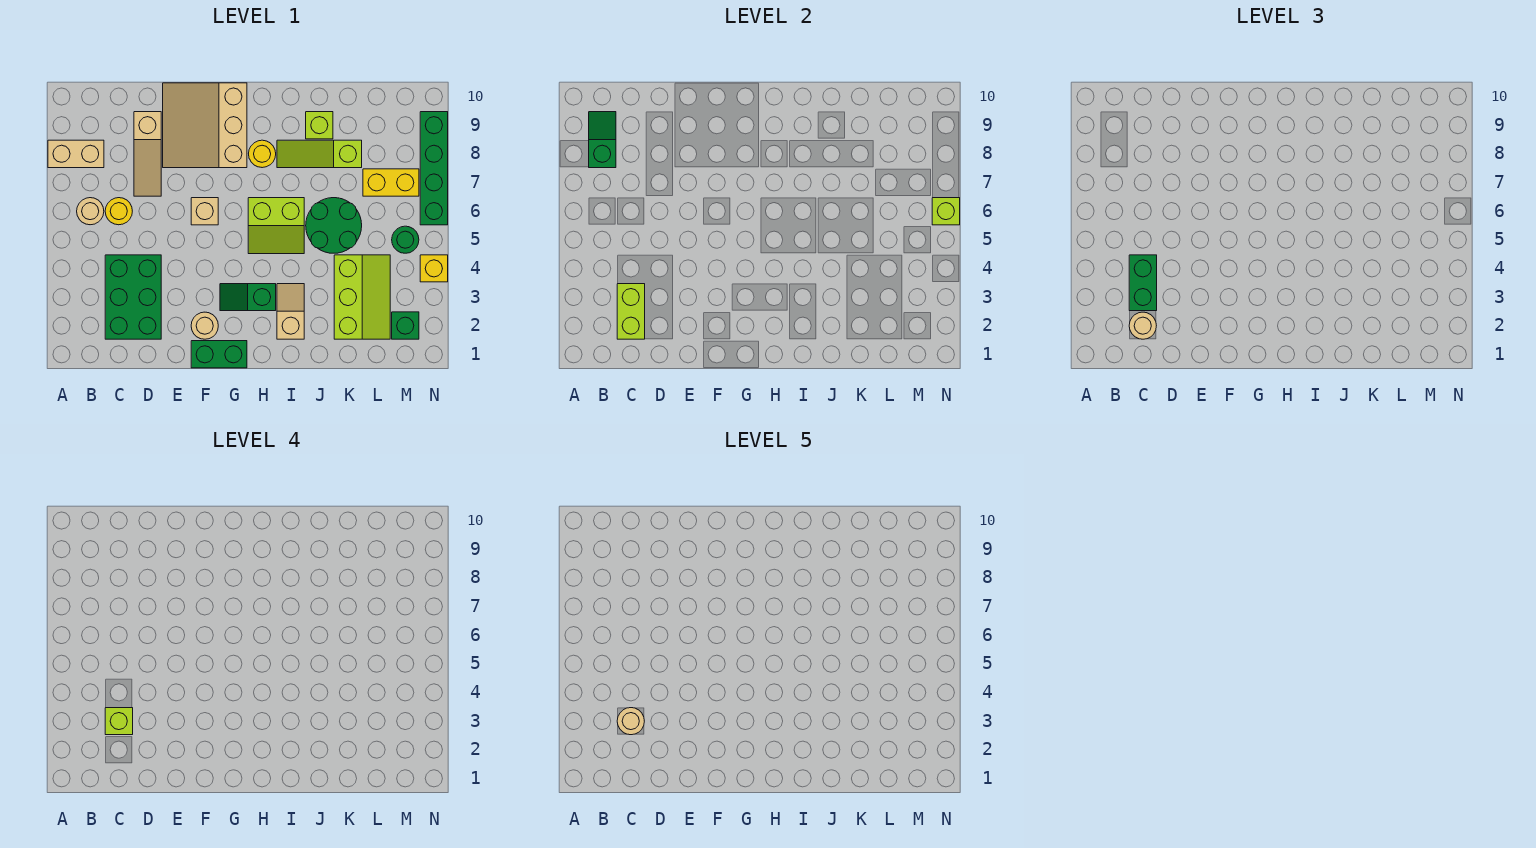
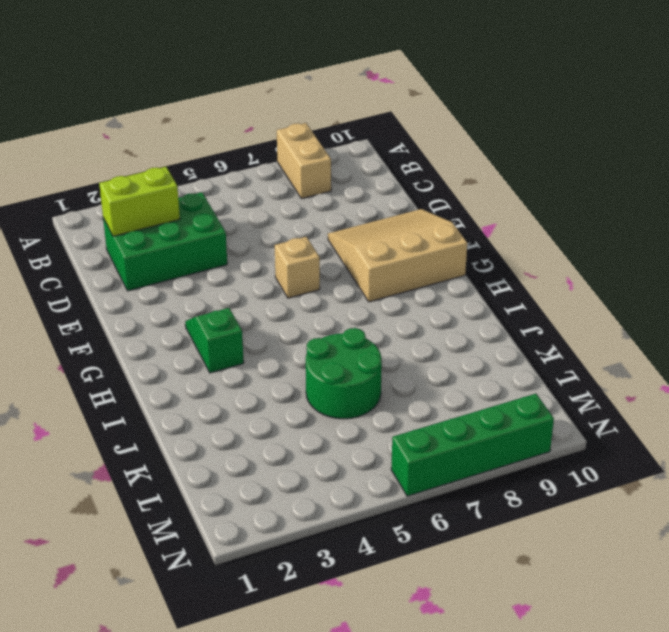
none -> tan round brick B6 level 1
none -> yellow round brick C6 level 1
none -> tan slope D7:D9 level 1 top 9

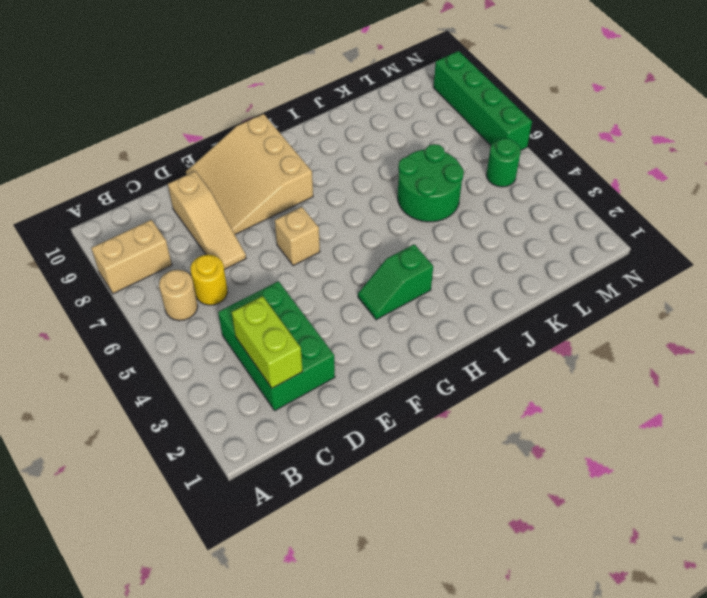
none -> green brick F1:G1 level 1
none -> tan round brick F2 level 1
none -> lime slope H5:I6 level 1 top 6

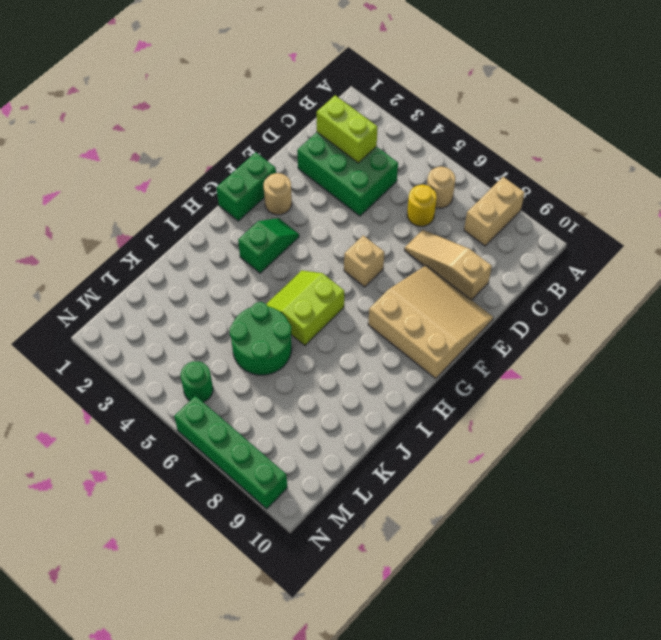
none -> yellow round brick H8 level 1
none -> tan slope I2:I3 level 1 top 2
none -> lime slope I8:K8 level 1 top K

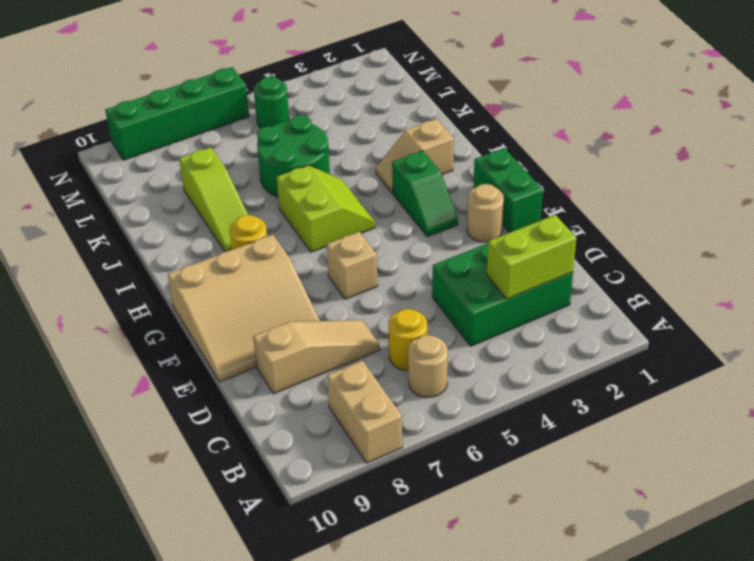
none -> lime brick J9 level 1
none -> lime slope K2:L4 level 1 top K
none -> yellow brick L7:M7 level 1

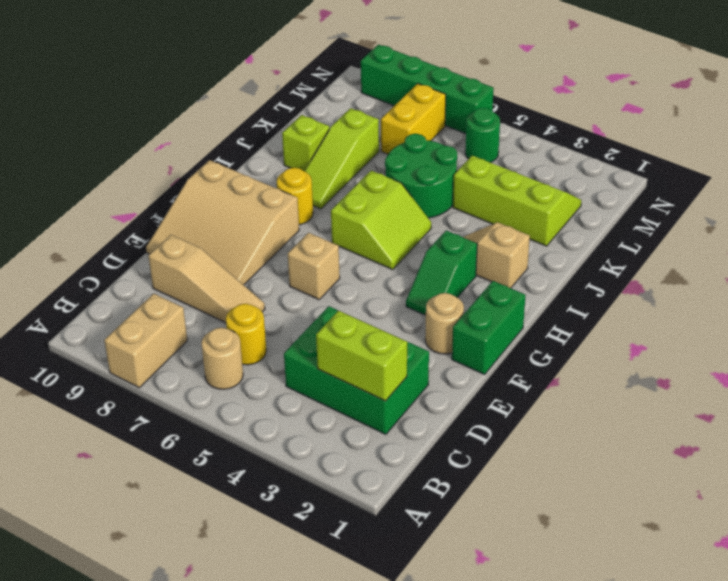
none -> green brick M2 level 1
none -> yellow brick N4 level 1
none -> green slope B8:B9 level 2 top 8

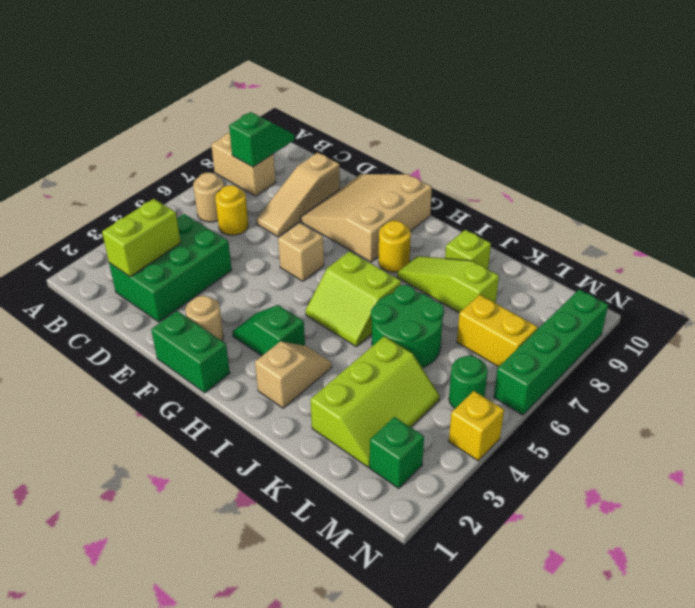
none -> lime brick N6 level 2
none -> tan round brick C2 level 3
none -> green brick C3:C4 level 3

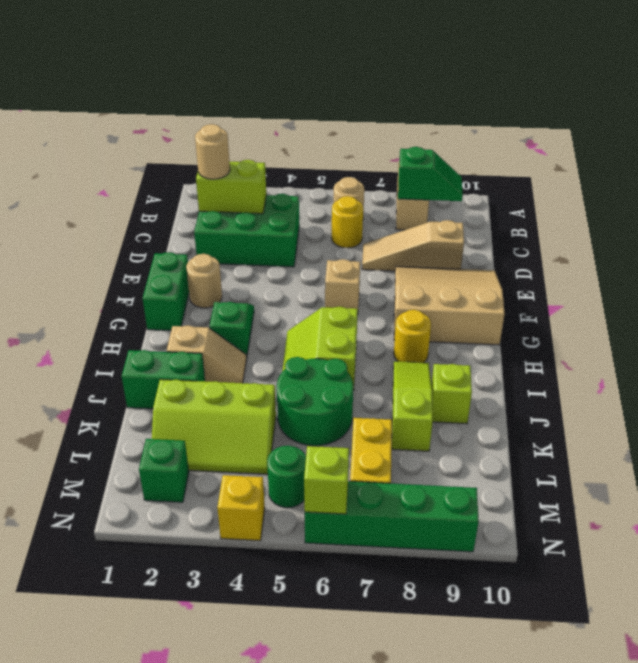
green brick J1:J2 level 1 -> green brick C3:C4 level 3
none -> lime brick C3 level 4
none -> tan round brick C3 level 5

